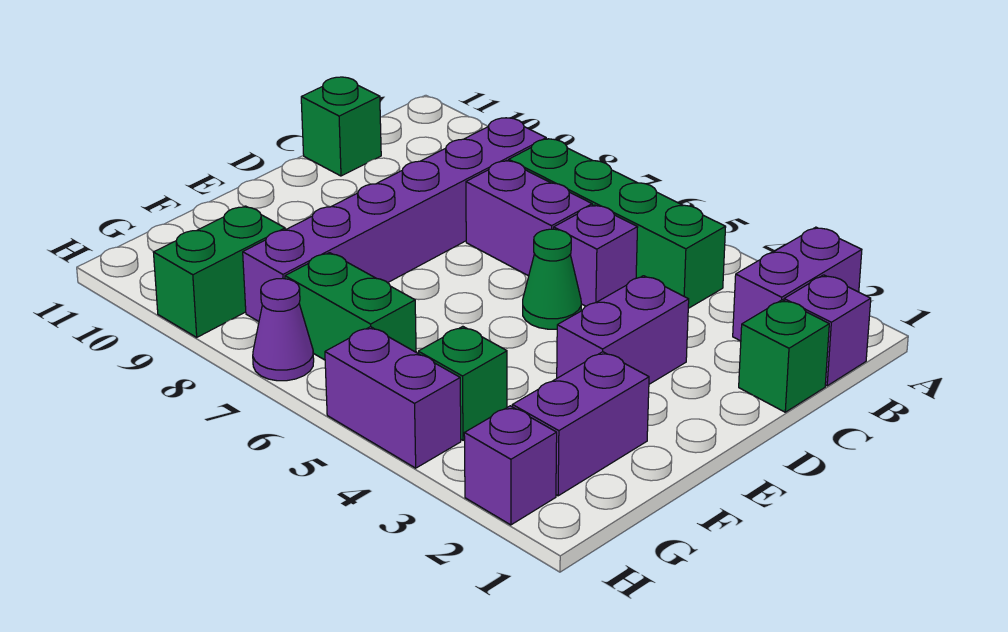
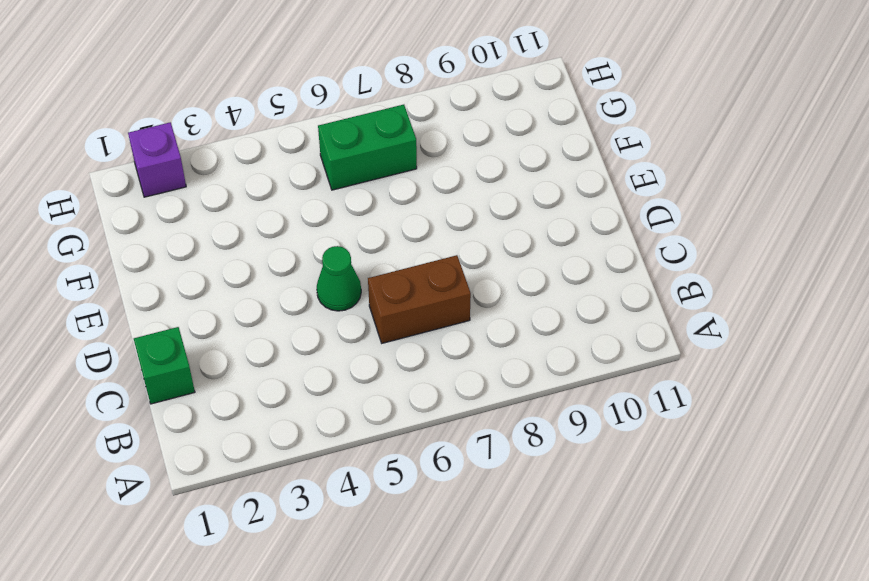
brown brick C6:C7 level 1 -> purple brick C6:C7 level 1
none -> purple brick A2:B2 level 1
none -> purple brick B1 level 1
none -> green brick B4:B7 level 1

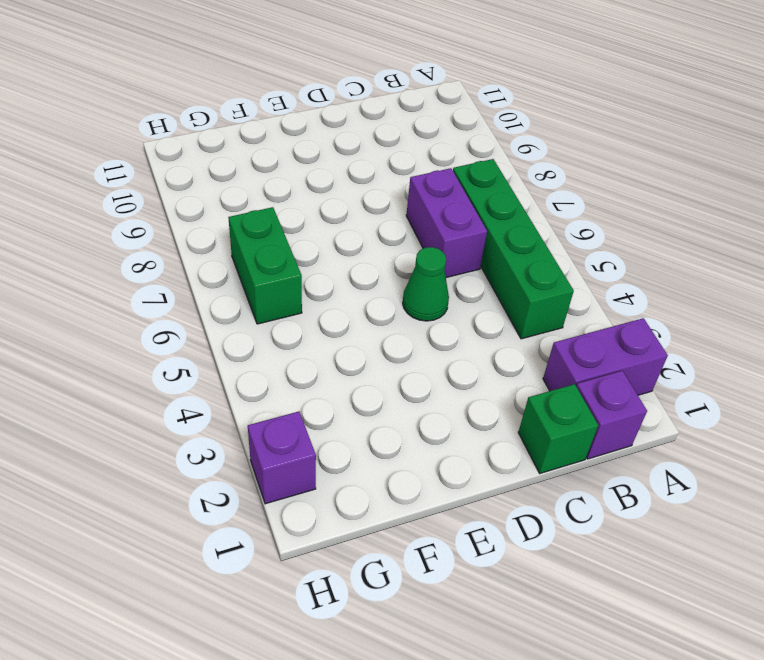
none -> purple brick B8:G8 level 1
none -> purple brick C5 level 1
none -> green brick C11 level 1

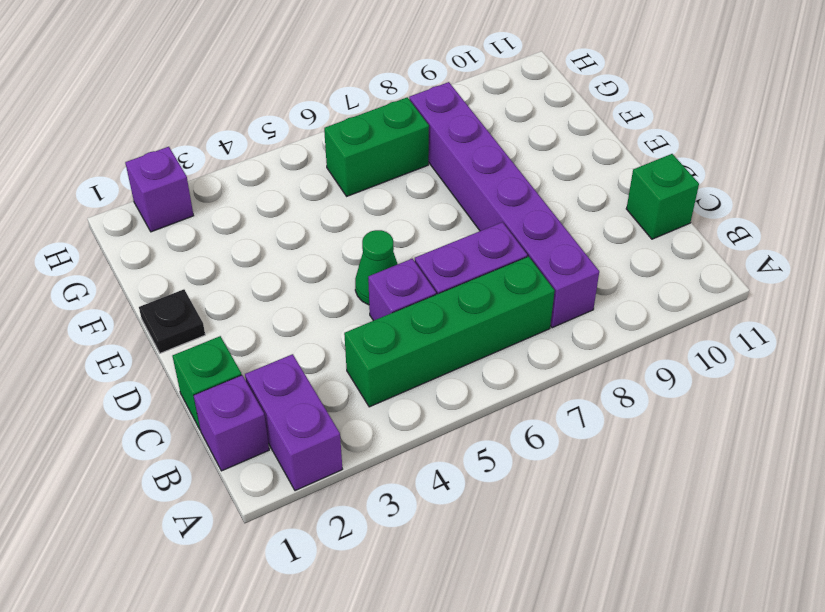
black plate E1 level 1 -> none
none -> purple brick D3:E3 level 1
none -> purple brick F2:G2 level 1
none -> green brick G4 level 1

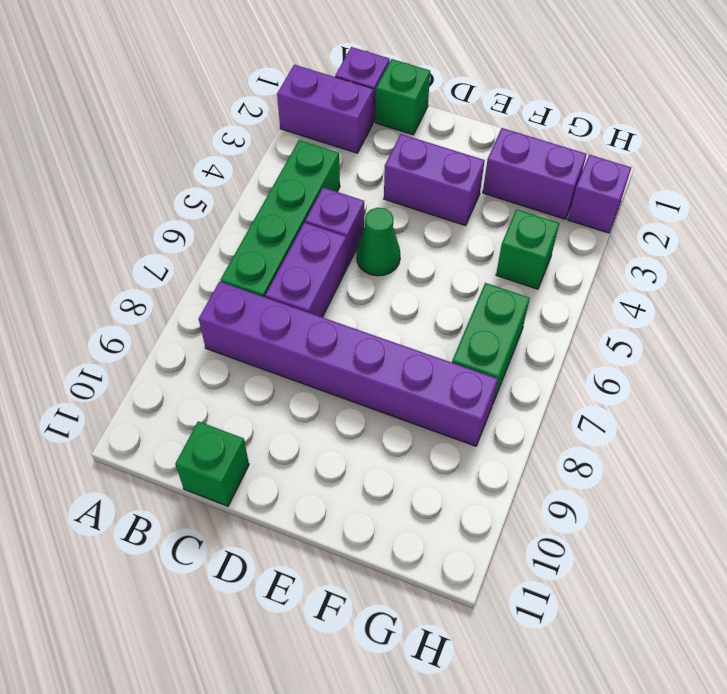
none -> green brick G9:H9 level 1
none -> purple brick H4:H5 level 1
none -> purple cone H7 level 1

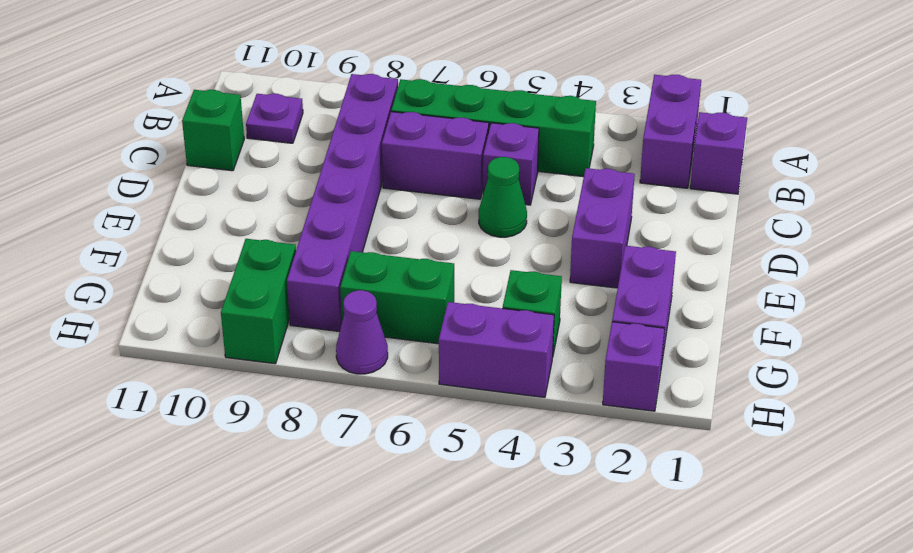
purple plate B10 level 1 -> none
none -> green brick C1 level 1

